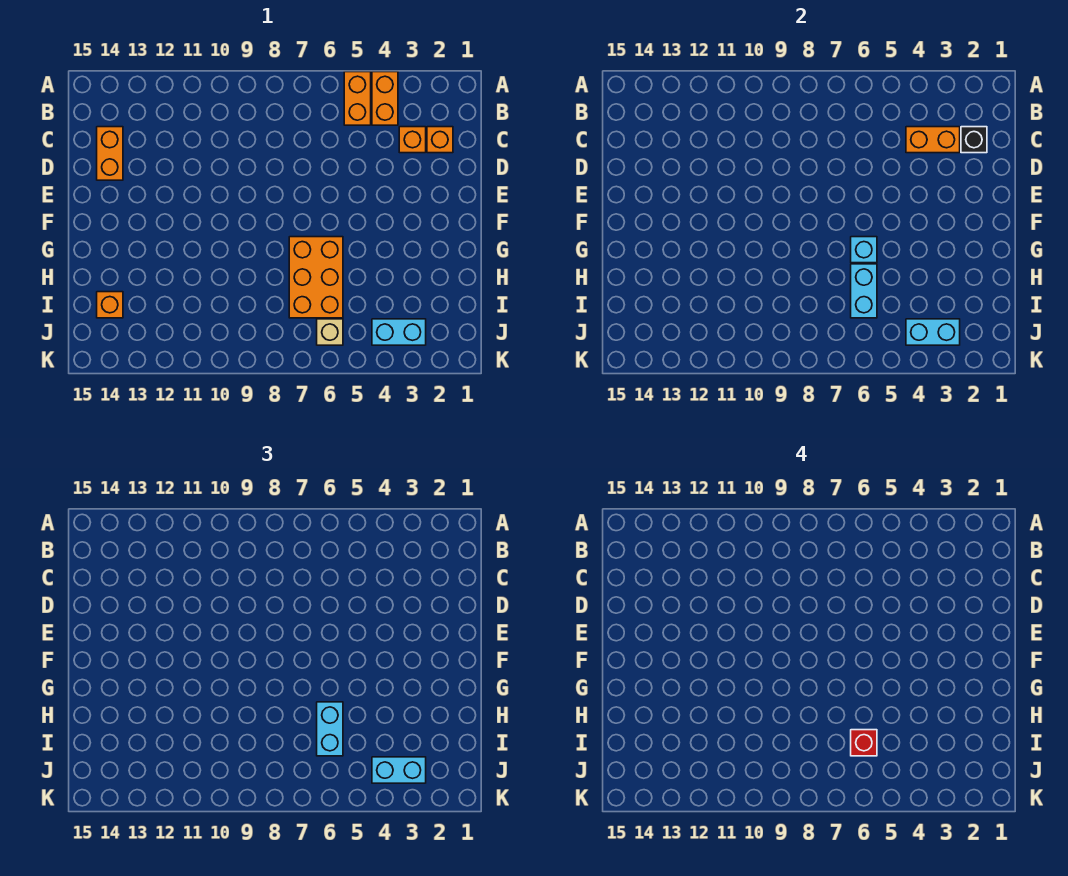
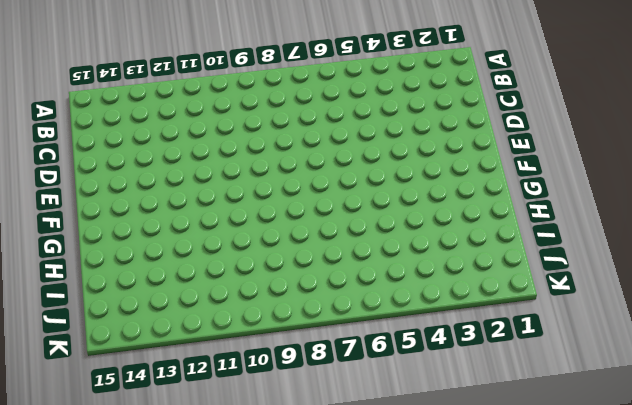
none -> orange brick A4:B4 level 1
none -> orange brick A5:B5 level 1
none -> orange brick C2 level 1

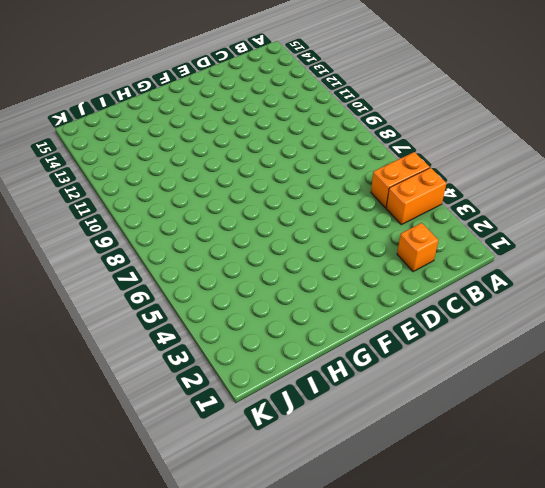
none -> orange brick C3 level 1
none -> orange brick C14:D14 level 1
none -> orange brick G6:I7 level 1

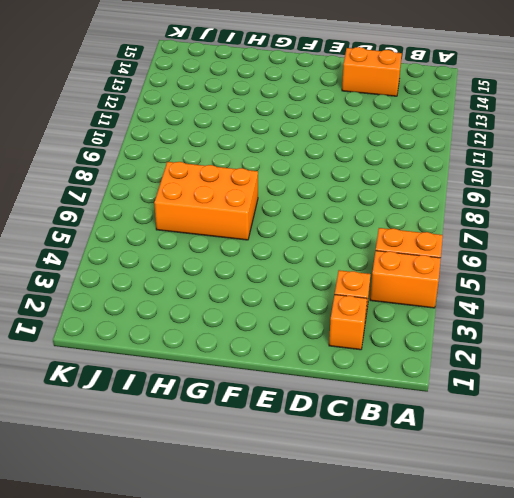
none -> orange brick I14 level 1
none -> cyan brick J3:J4 level 1
none -> tan brick J6 level 1

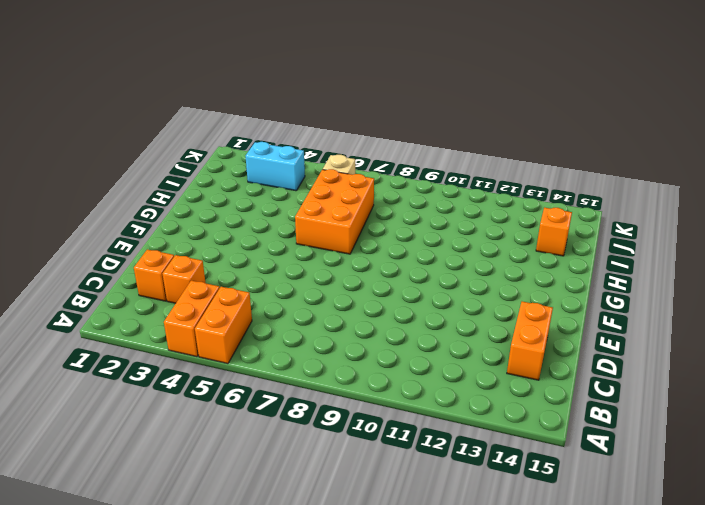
none -> black brick C2 level 2
none -> orange brick C3:C4 level 2
none -> cyan brick G6 level 2

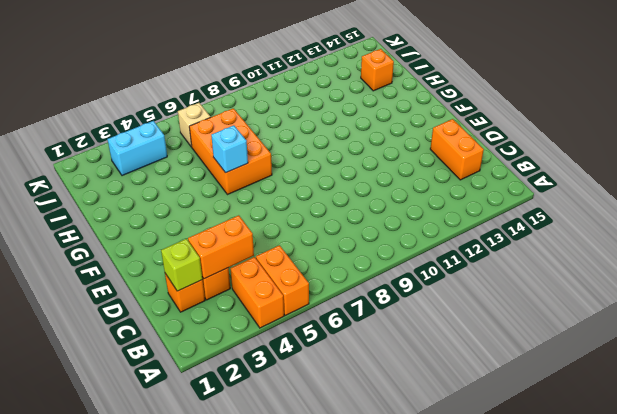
lime brick C2 level 2 -> black brick C2 level 2
none -> cyan brick H6:I6 level 2
none -> cyan brick J3:J4 level 2
none -> cyan brick H6:I6 level 3

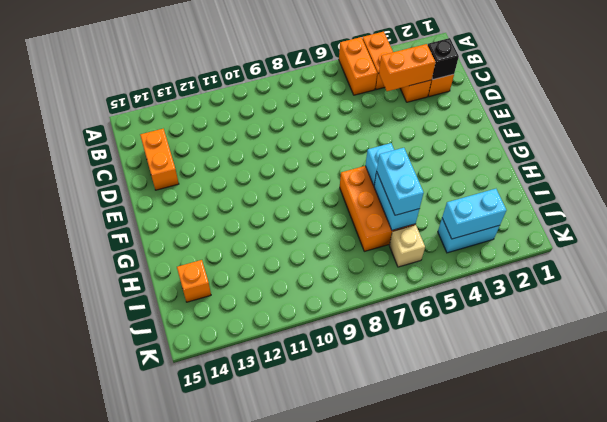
none -> cyan brick J3:J4 level 3
none -> red brick I6 level 4

